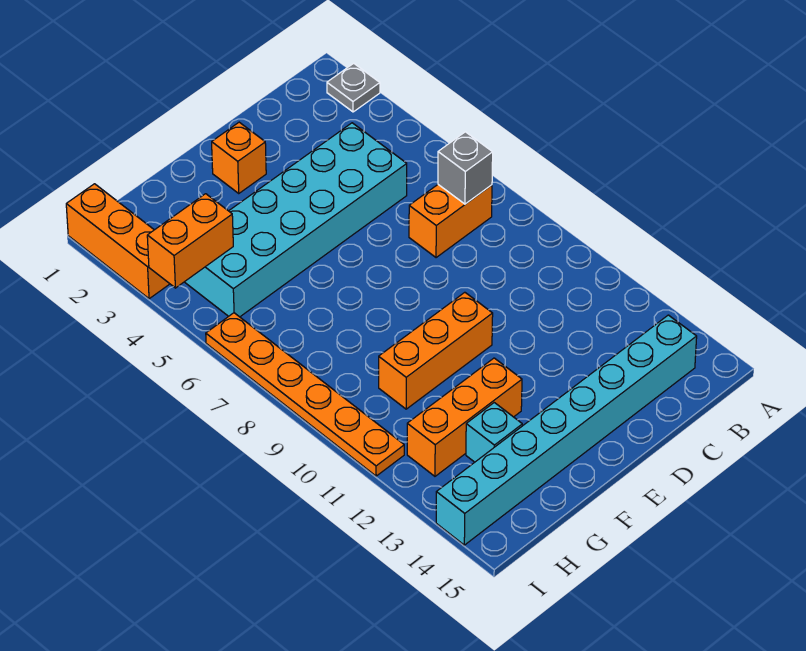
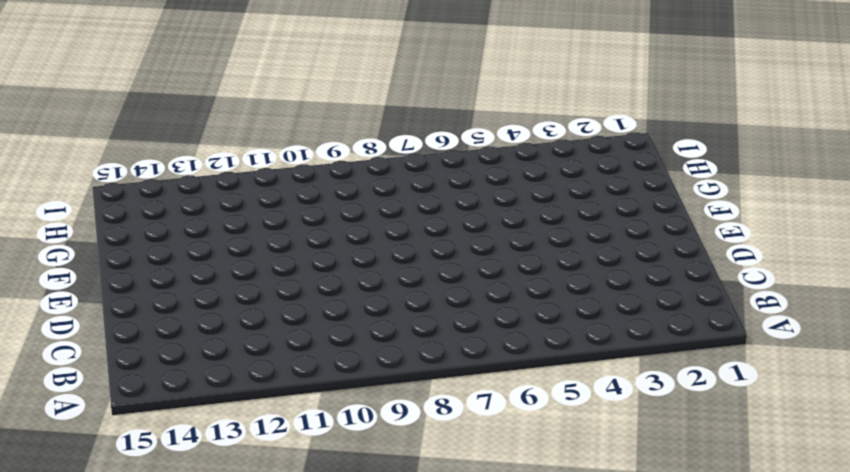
none -> grey plate A2 level 1
none -> orange brick B7:C7 level 1
none -> cyan brick B14:I14 level 1

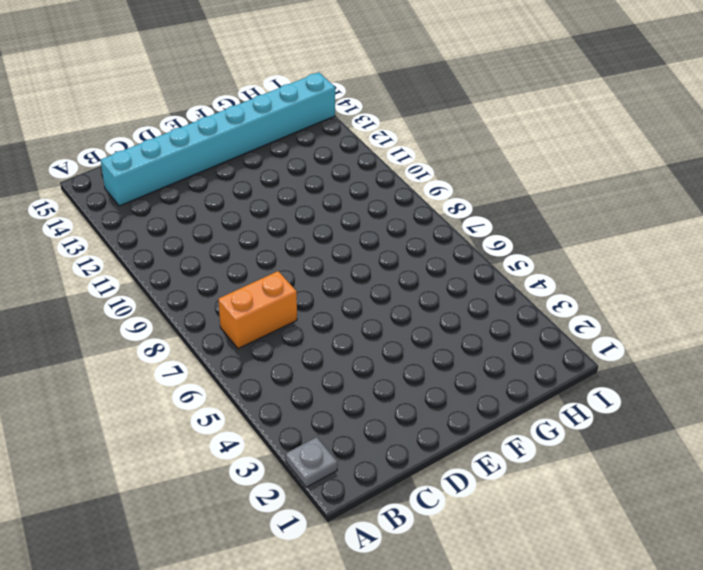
none -> cyan brick C4:H5 level 1
none -> orange brick E2 level 1
none -> orange brick E10:G10 level 1

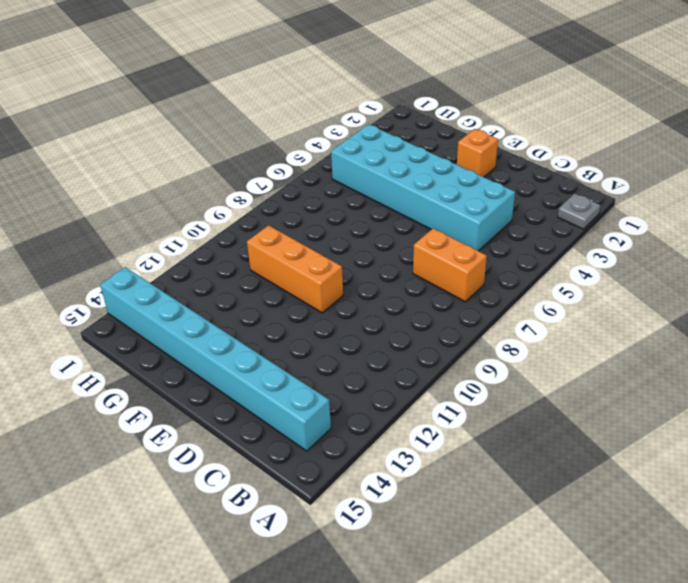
none -> orange brick F12:H12 level 1
none -> cyan brick G13 level 1
none -> orange brick I1:I3 level 1

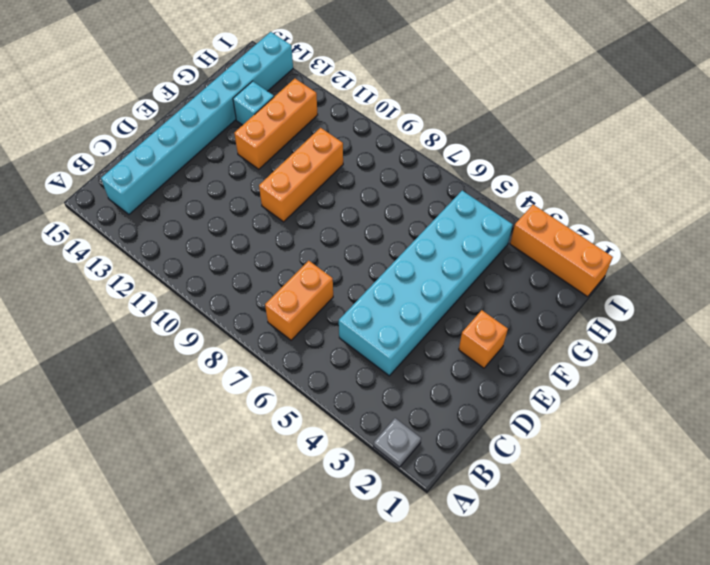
none -> orange plate I6:I11 level 1
none -> grey brick B7 level 2
none -> orange brick H4:I4 level 2

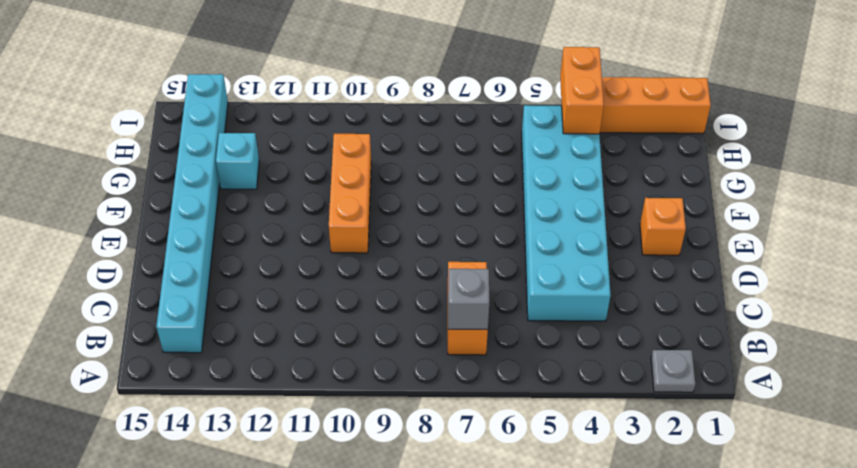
none -> orange brick F12:H12 level 1
none -> orange plate I6:I11 level 1

